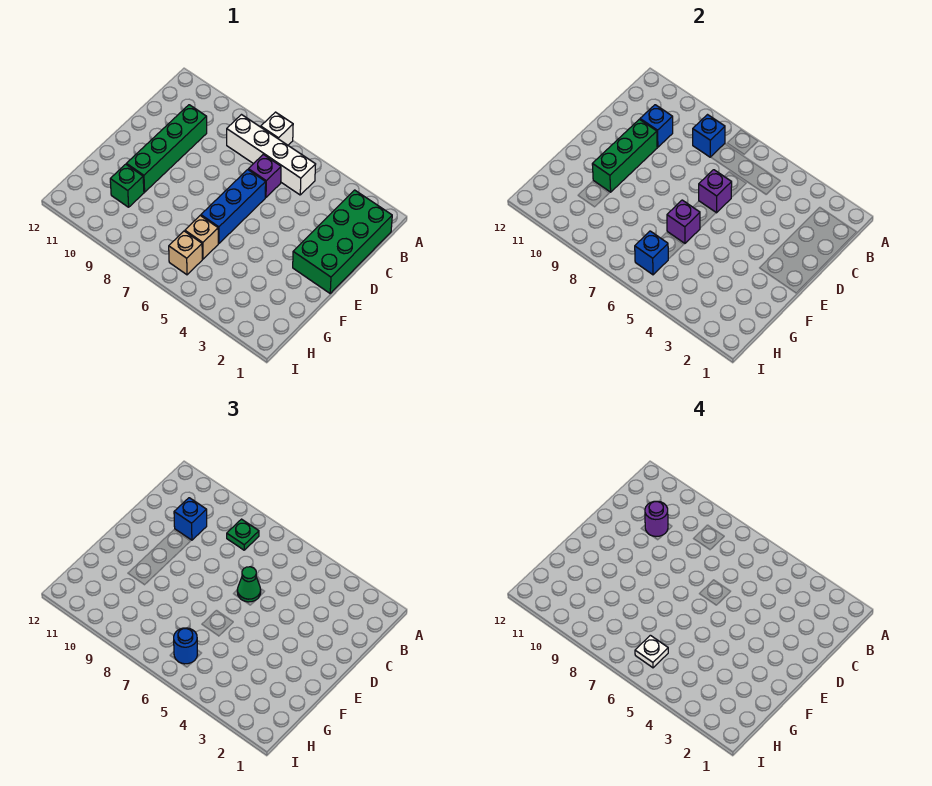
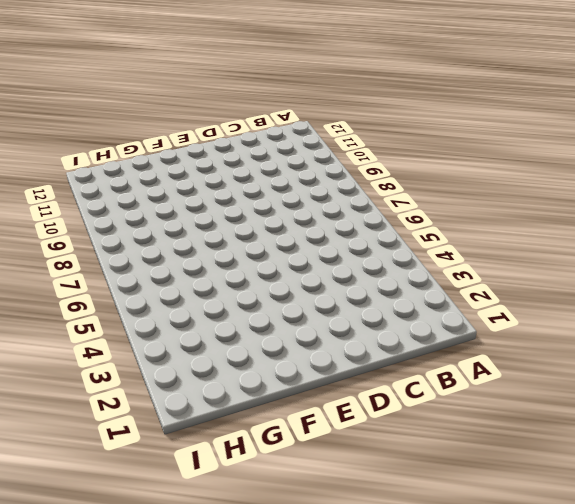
none -> white brick A7 level 1
none -> green brick B1:E2 level 1
none -> white brick B5:B8 level 1

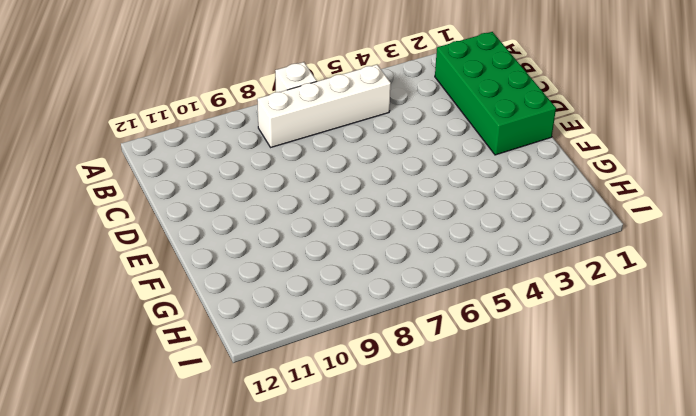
none -> purple brick C6 level 1
none -> green brick C10:F10 level 1
none -> blue brick D6:F6 level 1

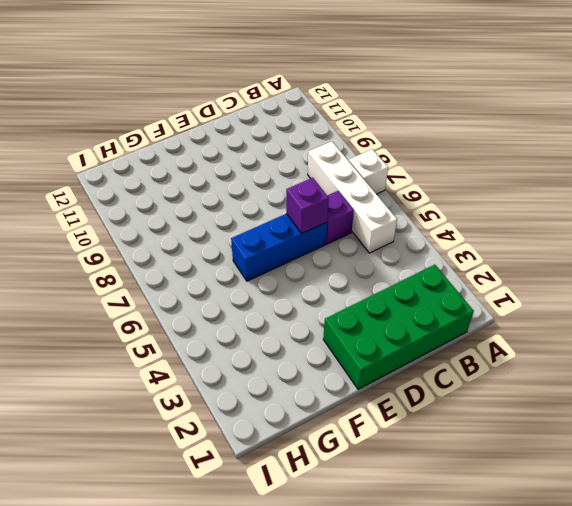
none -> green brick C10:F10 level 1
none -> tan brick G6 level 1
none -> green brick G10 level 1

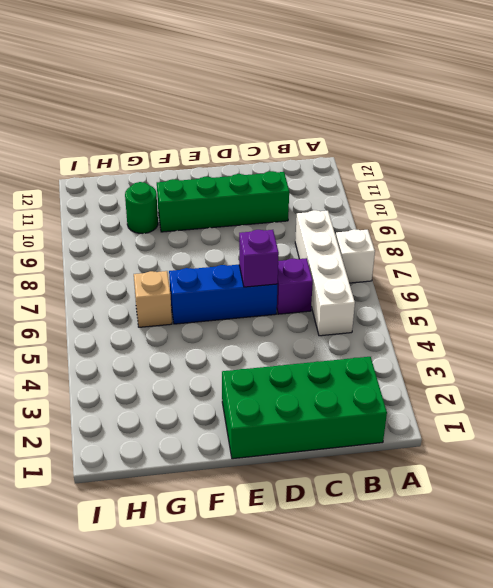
green round brick G10 level 1 -> green brick G10 level 1
none -> tan brick H6 level 1
none -> blue brick B8 level 2
none -> blue brick C10 level 2

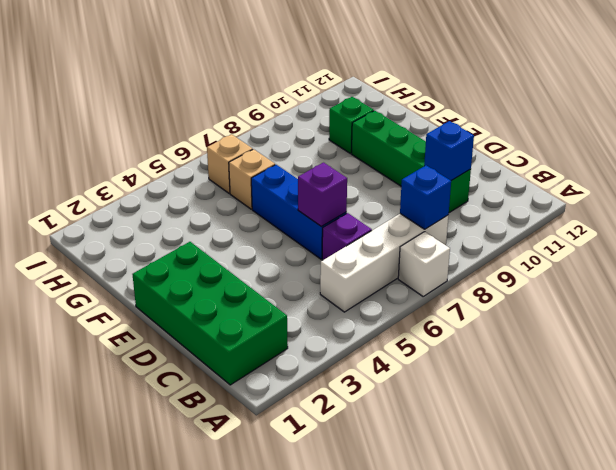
none -> green brick D10:F10 level 2
none -> purple brick F6 level 2
none -> blue brick H6 level 2

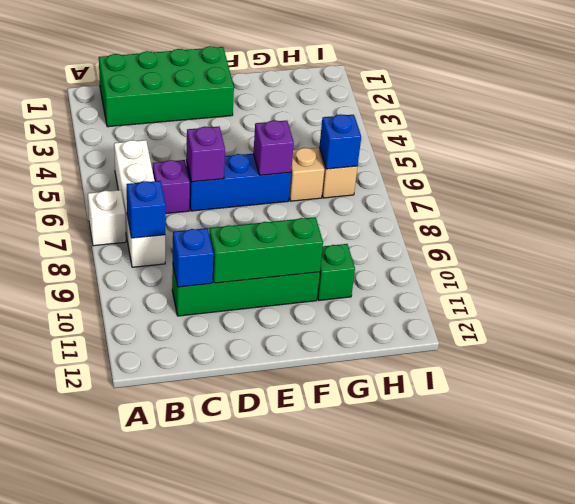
none -> green plate B8 level 3
none -> blue brick C10 level 3
none -> green cone D6 level 3

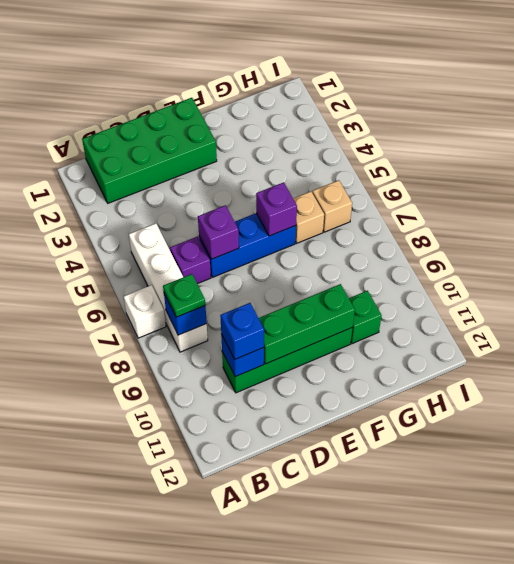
none -> blue brick H6 level 2
none -> green cone D6 level 3
none -> blue round brick H6 level 3

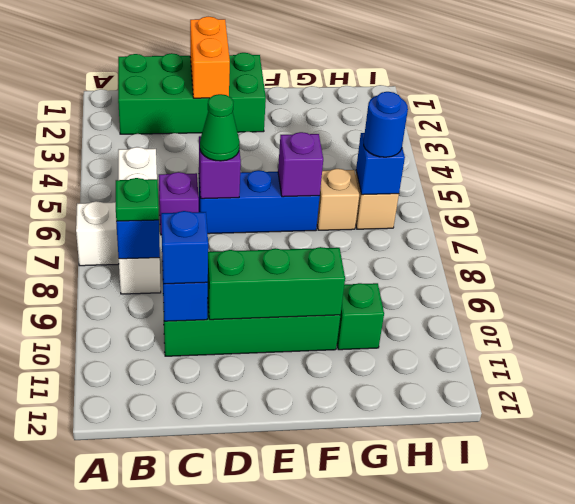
orange brick D1:D2 level 2 -> none
none -> purple round brick C10 level 4
none -> white plate H6 level 4

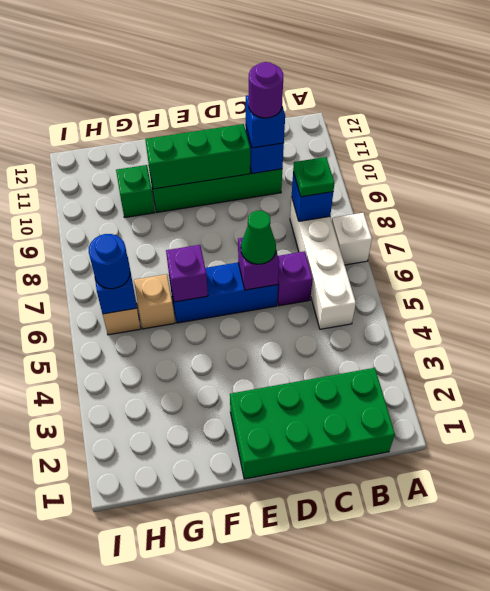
none -> white plate H6 level 4

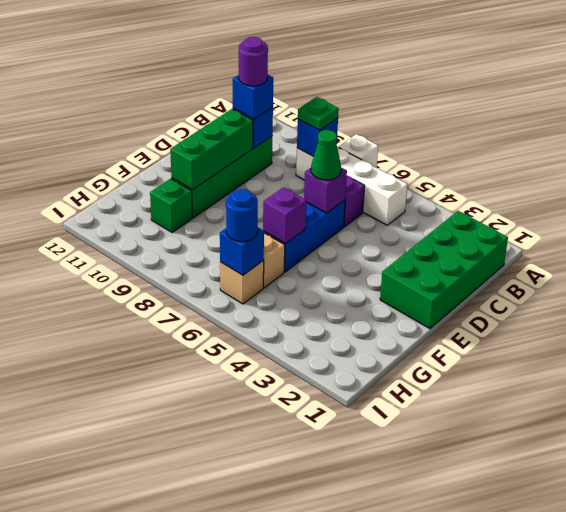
none -> white plate H6 level 4

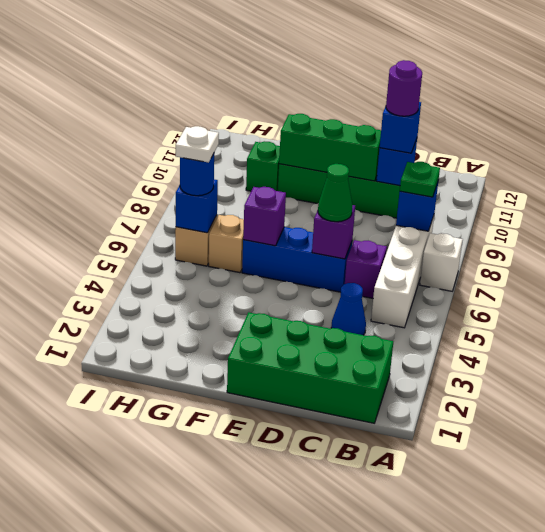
blue cone C4 level 1 -> none

